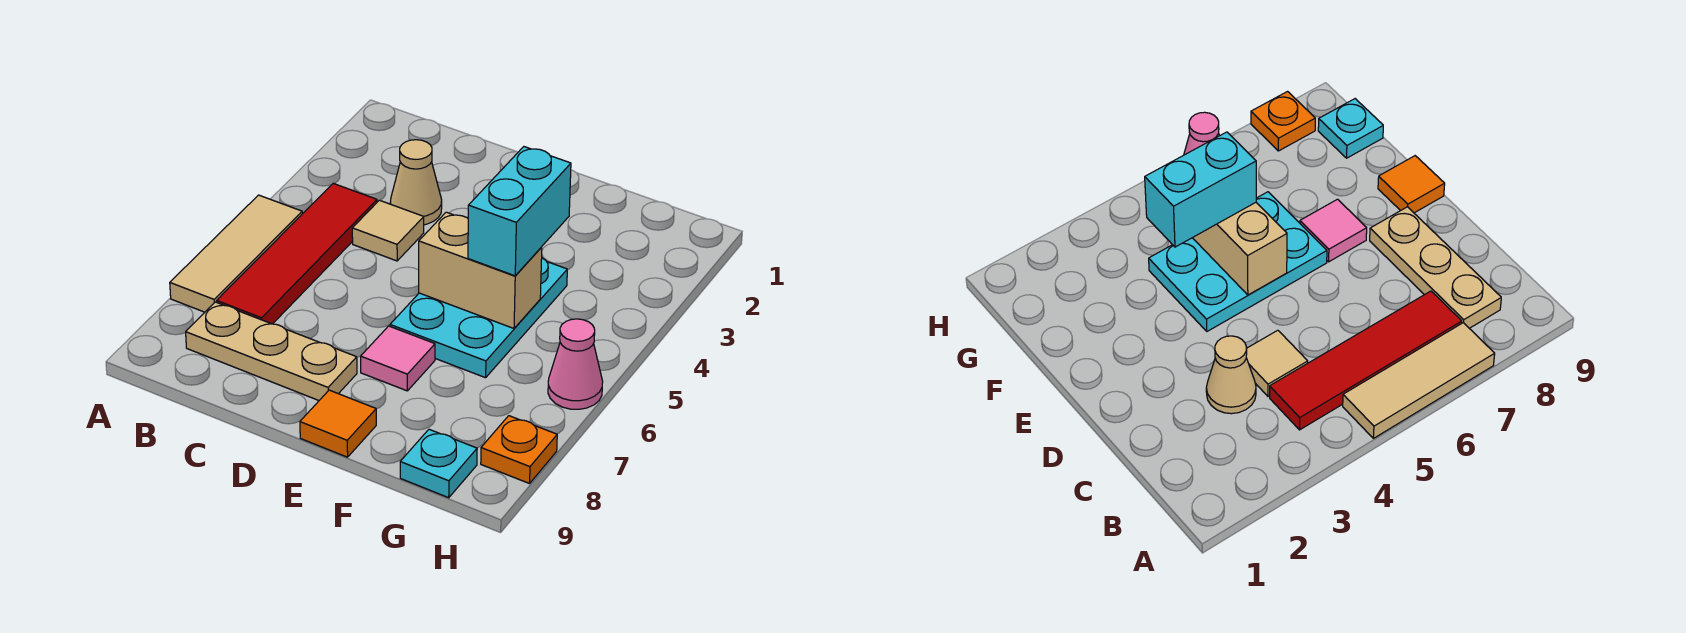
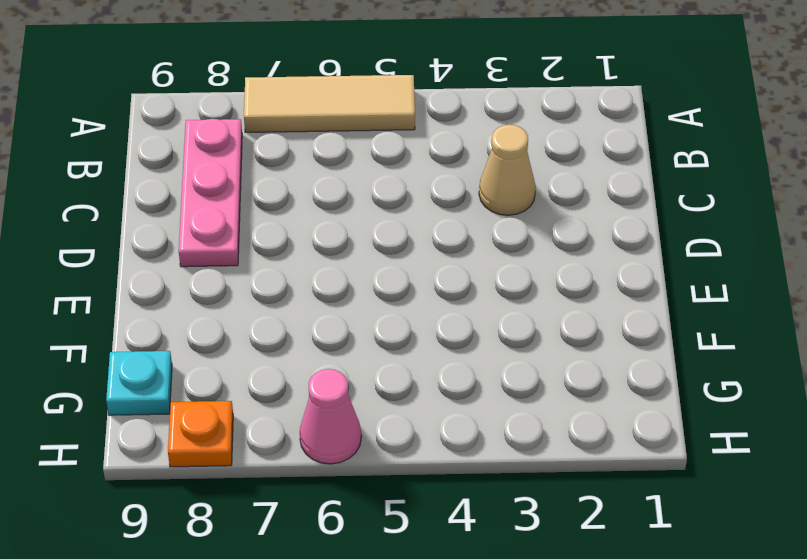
pink plate B8:D8 level 1 -> tan plate B8:D8 level 1
none -> red tile B4:B7 level 1
none -> tan tile C4 level 1
none -> cyan plate E4:F6 level 1

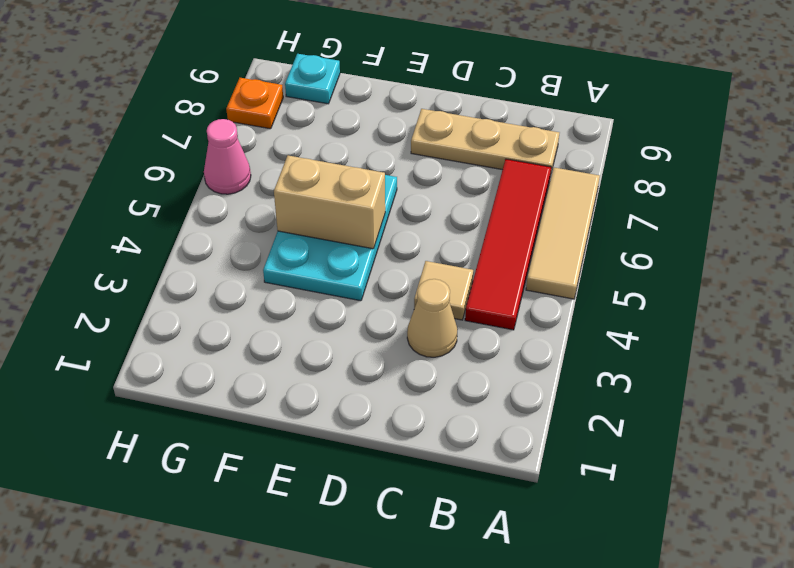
none -> pink tile E7 level 1
none -> orange tile E9 level 1
none -> cyan brick F4:F5 level 3

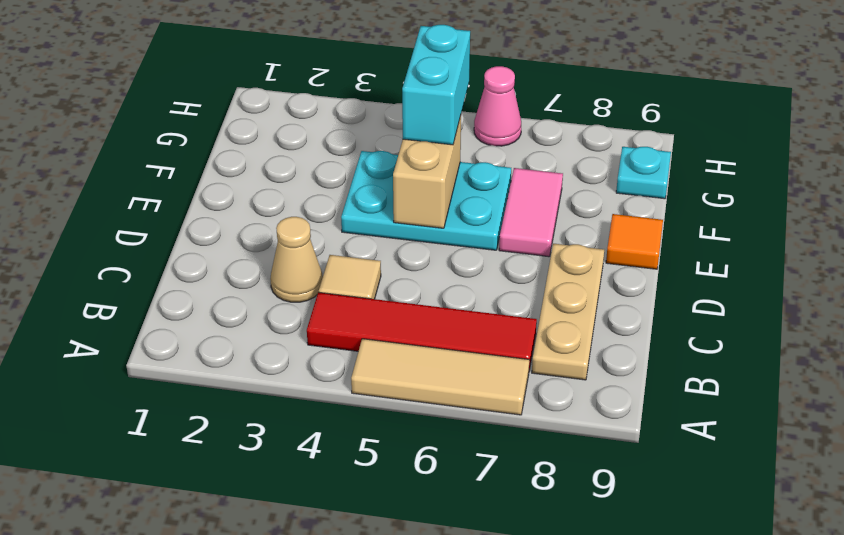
pink tile E7:F7 level 1 -> pink tile E7 level 1
cyan brick F5:G5 level 3 -> cyan brick F4:F5 level 3
none -> orange plate H8 level 1

